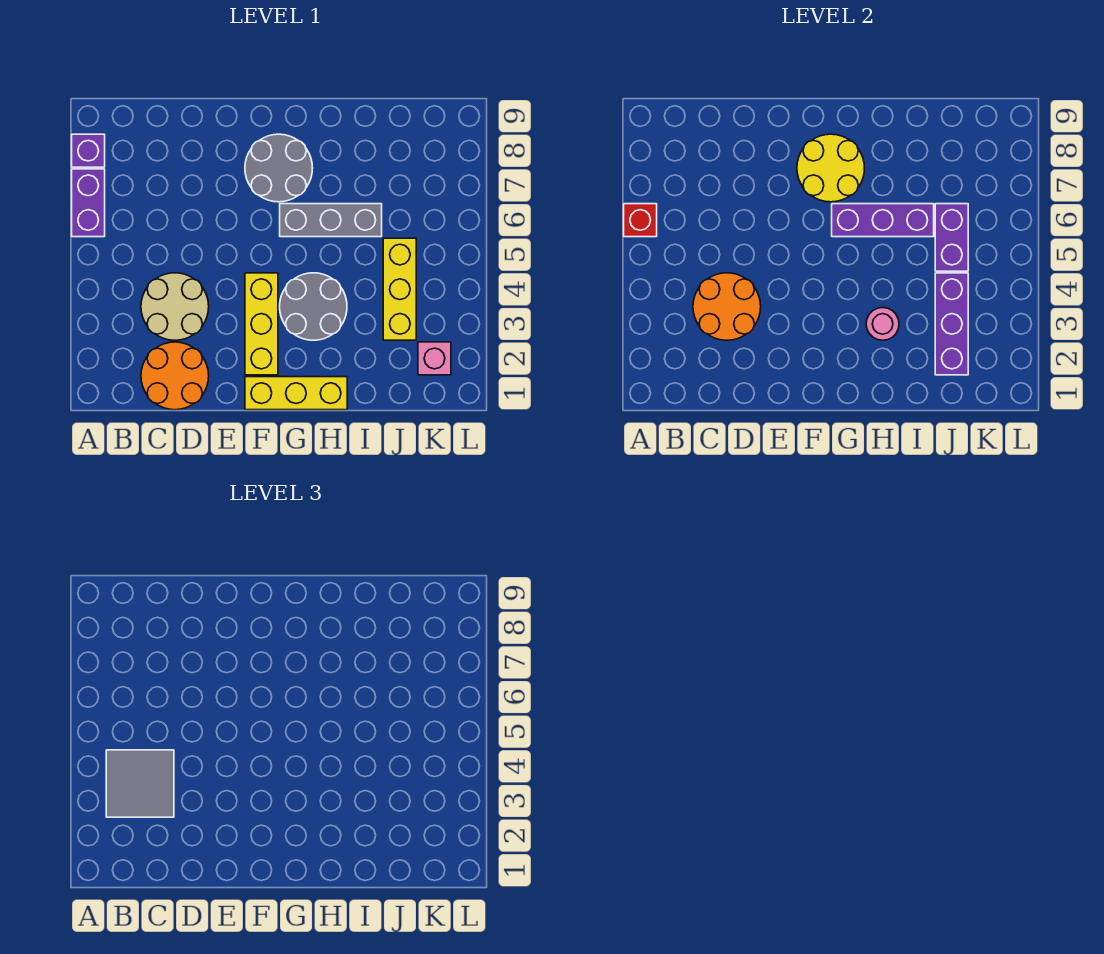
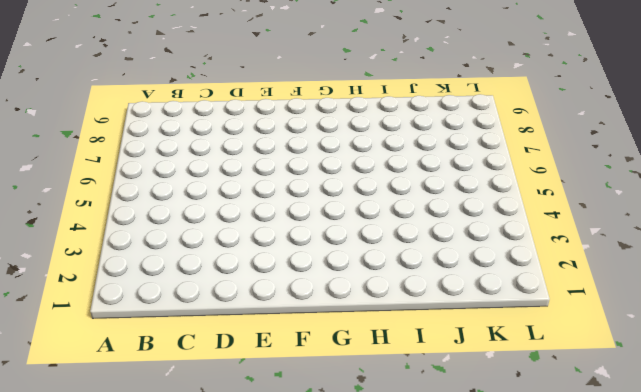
none -> purple brick A6:A7 level 1
none -> purple brick A8 level 1
none -> orange round brick C1:D2 level 1

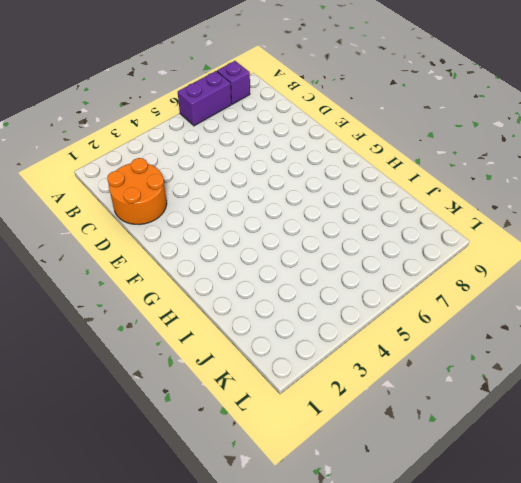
none -> tan round brick C3:D4 level 1
none -> yellow brick F1:H1 level 1
none -> yellow brick F2:F4 level 1

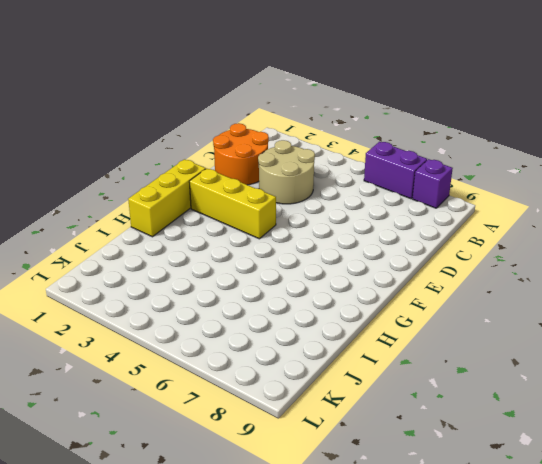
none -> grey round brick F7:G8 level 1
none -> grey round brick G3:H4 level 1
none -> grey brick G6:I6 level 1

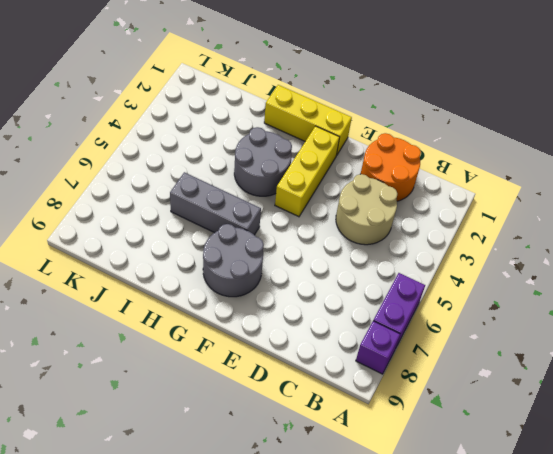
none -> yellow brick J3:J5 level 1
none -> pink brick K2 level 1
none -> red brick A6 level 2

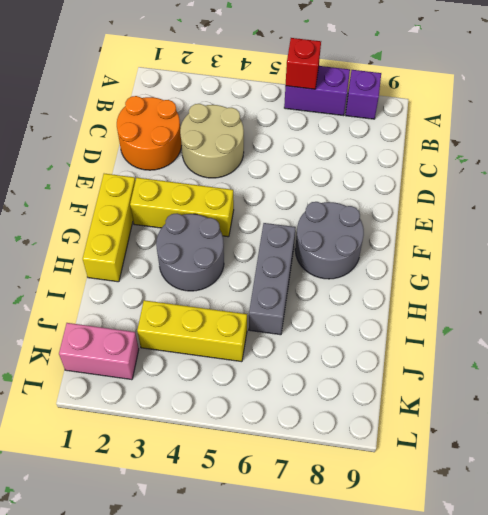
pink brick K1:K2 level 1 -> pink brick K2 level 1
none -> orange round brick C3:D4 level 2
none -> yellow round brick F7:G8 level 2
none -> purple brick G6:I6 level 2

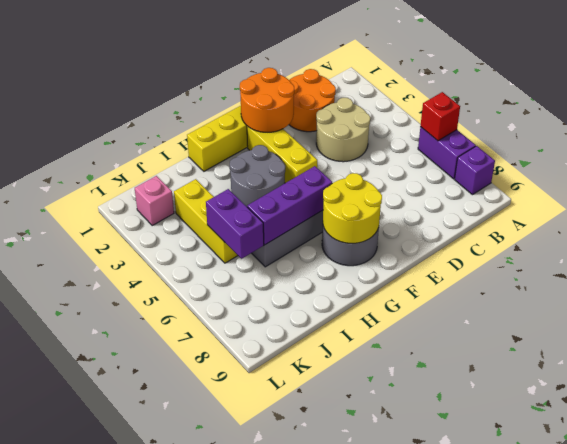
orange round brick E1:F2 level 2 -> orange round brick C3:D4 level 2
none -> pink round brick H3 level 2
none -> purple brick J2:J4 level 2
none -> grey tile B3:C4 level 3

